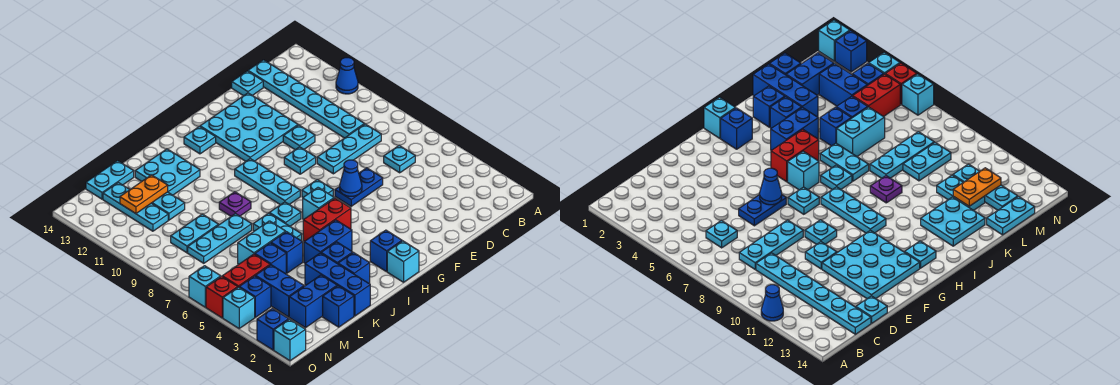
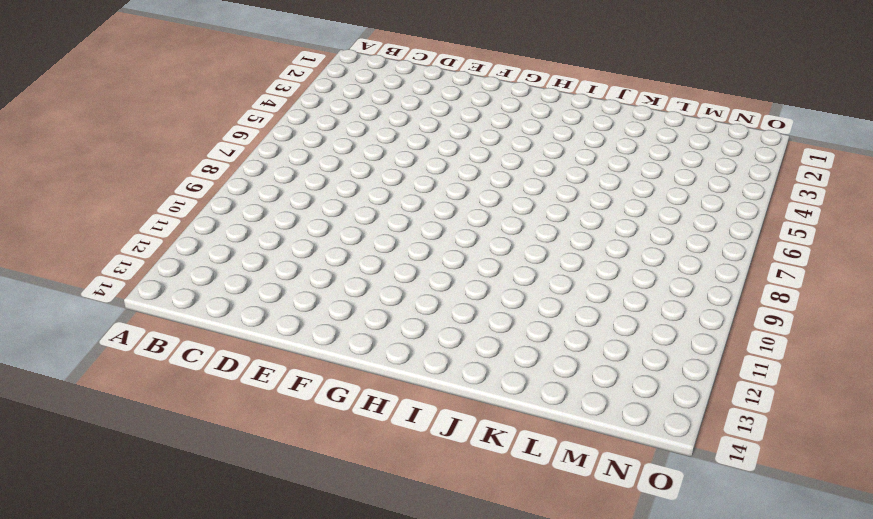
none -> blue cone A11 level 1
none -> cyan plate C6 level 1
none -> cyan plate C8:E8 level 1
none -> cyan plate C9:C14 level 1

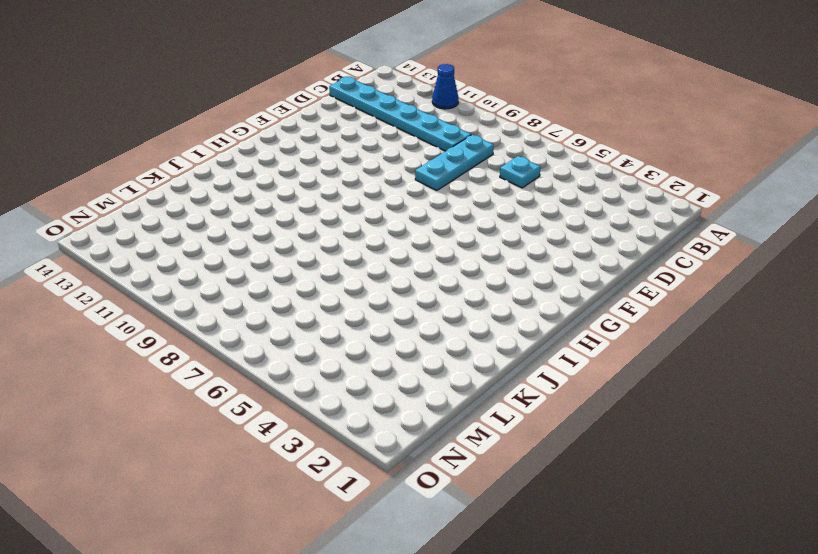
none -> cyan plate D14 level 1
none -> blue plate E6:F6 level 1
none -> cyan plate E10 level 1
none -> cyan plate E11:G13 level 1

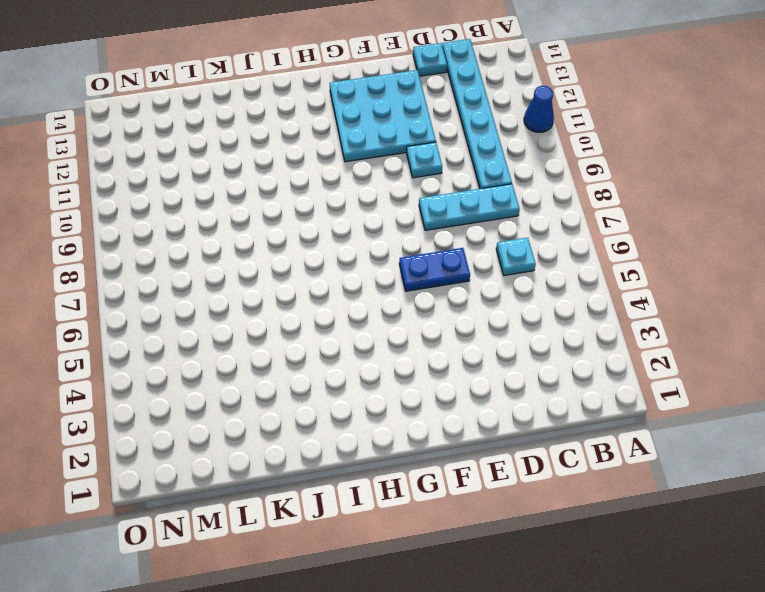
none -> cyan plate F9 level 1
none -> cyan plate G7 level 1
none -> cyan brick H1 level 1
none -> blue brick H2 level 1

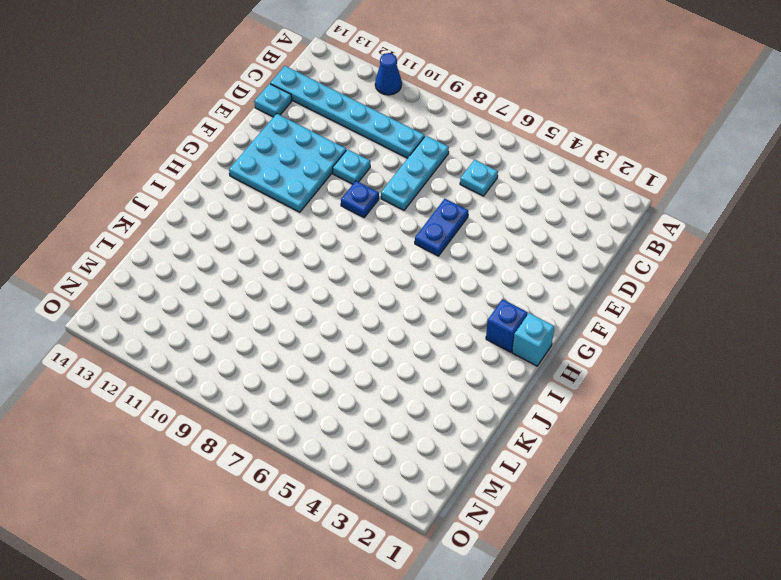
blue plate F9 level 1 -> cyan plate F9 level 1
none -> cyan plate G7 level 1
none -> red brick H5:I5 level 1
none -> cyan brick H6 level 1
none -> cyan plate H8:H10 level 1

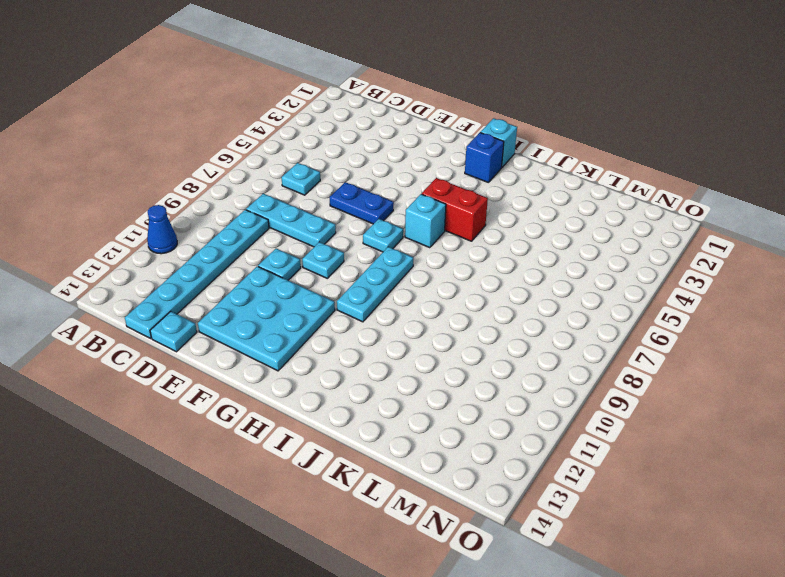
none -> cyan plate H13 level 1
none -> blue brick I4:J4 level 1
none -> cyan plate I7 level 1
none -> blue brick J2 level 1

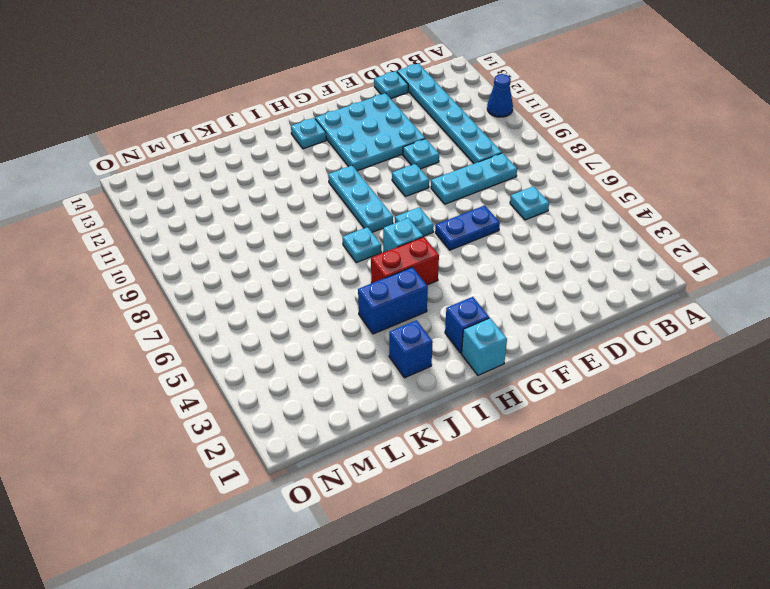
none -> blue brick J3 level 1
none -> cyan plate J6:J7 level 1
none -> purple plate J9 level 1
none -> cyan plate J12:K13 level 1

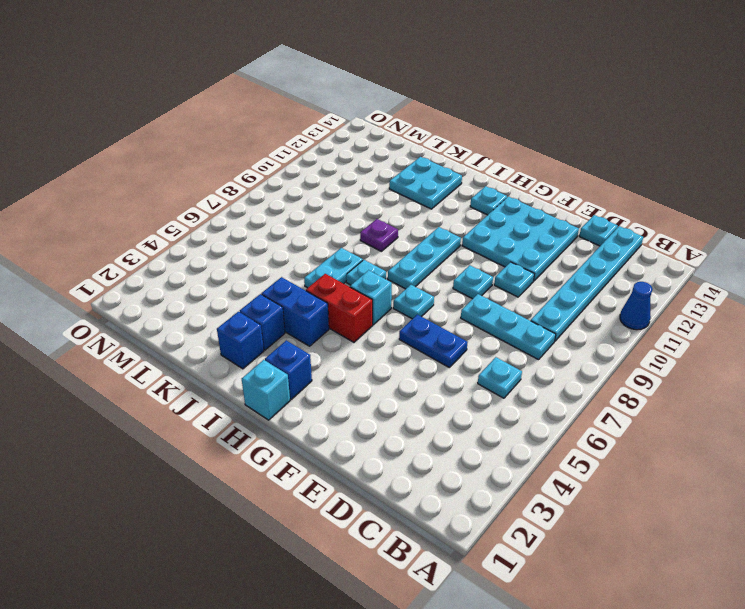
none -> blue brick K1:K3 level 1
none -> blue brick K5 level 1
none -> cyan brick K6:L6 level 1
none -> cyan plate K8:M8 level 1

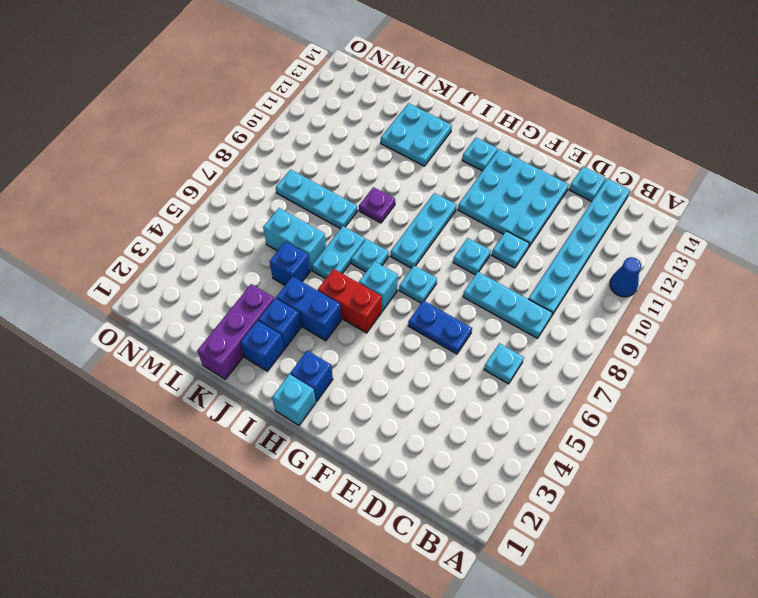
purple brick K1:K3 level 1 -> blue brick K1:K3 level 1
none -> blue brick L1 level 1
none -> blue brick L2:M2 level 1
none -> blue brick L5 level 1
none -> cyan plate L9:M9 level 1

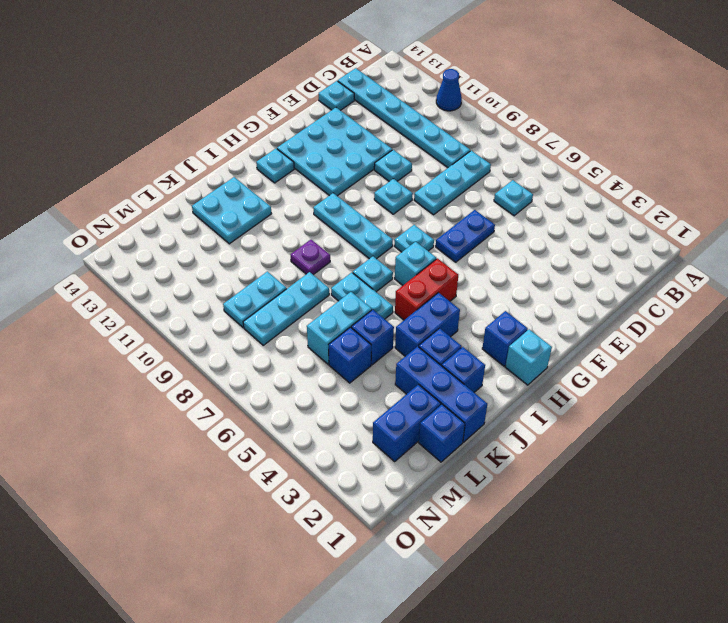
none -> cyan plate L11:L12 level 1
none -> cyan plate L14:M14 level 1
none -> blue brick M3:M4 level 1
none -> red brick M5:N5 level 1

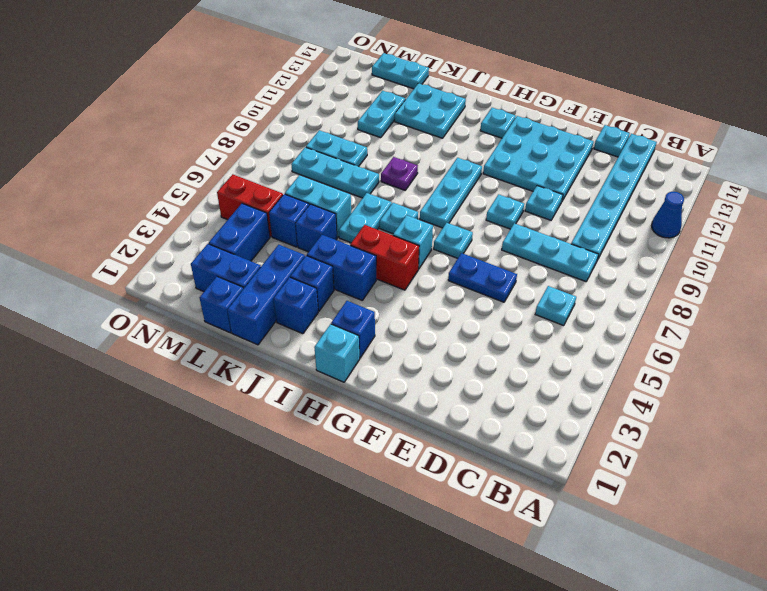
none -> cyan plate M11:M13 level 1
none -> blue brick N4 level 1
none -> cyan brick O1 level 1
none -> blue brick O2 level 1

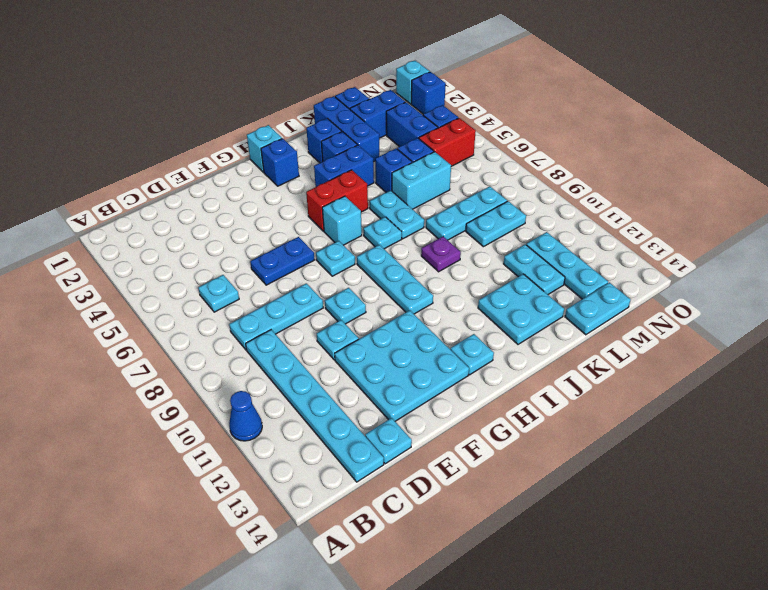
none -> cyan brick O4 level 1
none -> red brick O5 level 1
none -> cyan brick O6 level 1
none -> blue cone F6 level 2

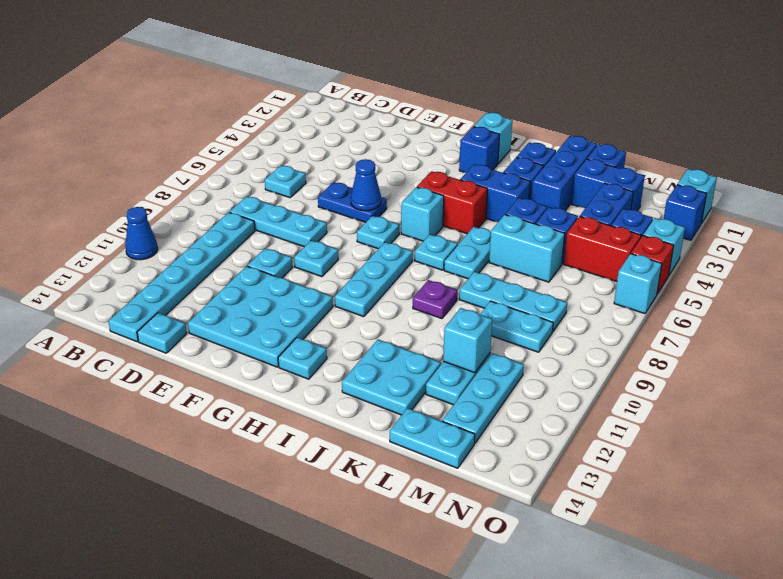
cyan brick L11 level 2 -> none
none -> orange plate L12:M12 level 2

